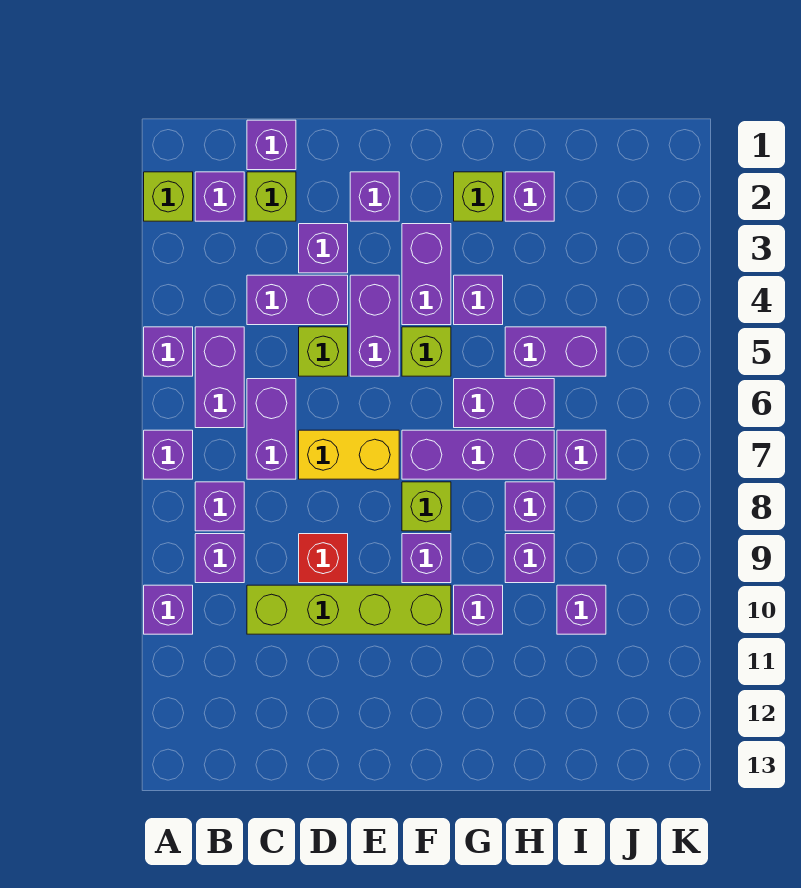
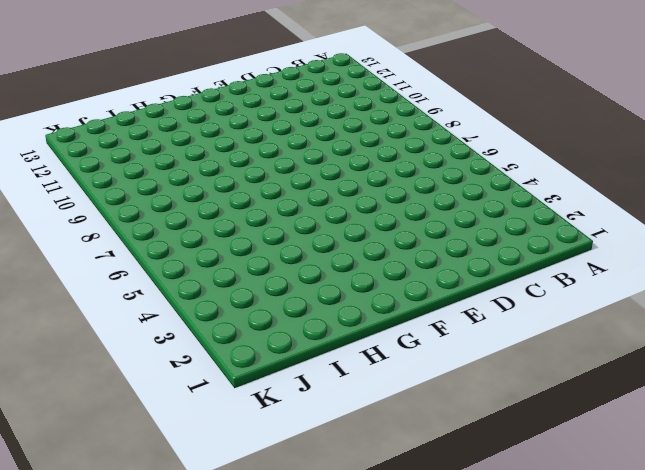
none -> lime brick A2 level 1
none -> purple brick A5 level 1
none -> purple brick A7 level 1
none -> purple brick A10 level 1

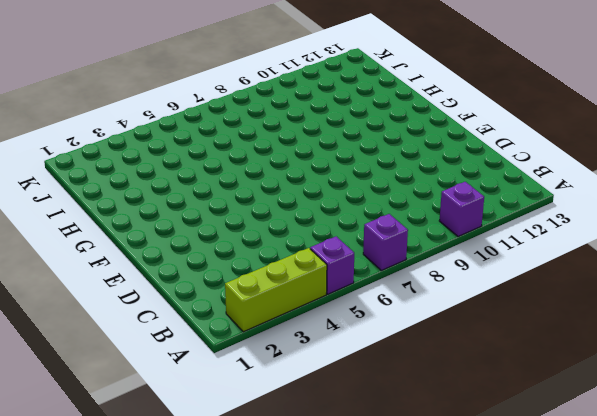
lime brick A2:A4 level 1 -> lime brick A2 level 1
none -> purple brick B2 level 1
none -> purple brick B5:B6 level 1
none -> purple brick B8 level 1
none -> purple brick B9 level 1

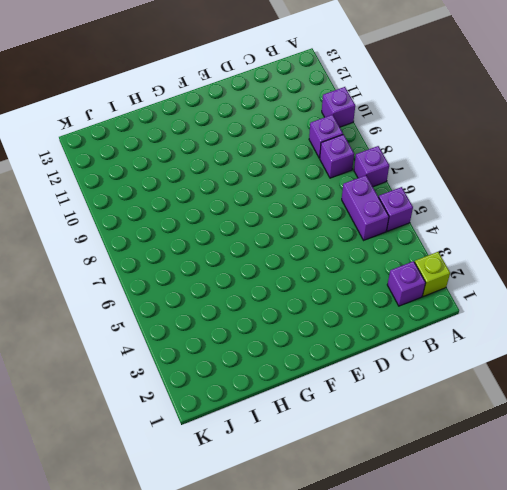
none -> purple brick C1 level 1
none -> lime brick C2 level 1
none -> purple brick C4:D4 level 1
none -> purple brick C6:C7 level 1

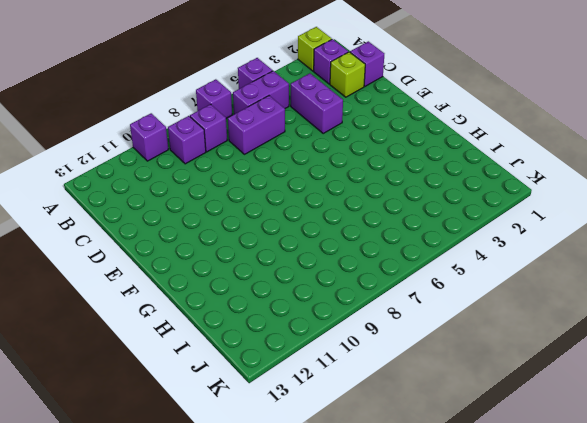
none -> lime brick C10:F10 level 1
none -> purple brick D3 level 1
none -> lime brick D5 level 1
none -> yellow brick D7:E7 level 1

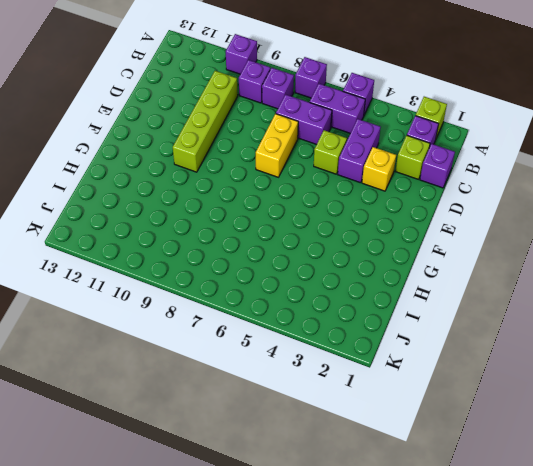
yellow brick D3 level 1 -> purple brick D3 level 1
none -> red brick D9 level 1
none -> purple brick E2 level 1
none -> purple brick E4:E5 level 1
none -> purple brick F3:F4 level 1

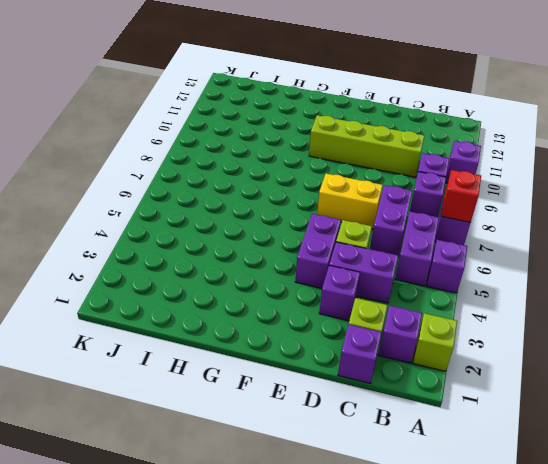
red brick A7 level 2 -> red brick D9 level 1
none -> purple brick E2 level 1
none -> purple brick F3:F4 level 1
none -> lime brick F5 level 1
none -> purple brick F7:H7 level 1

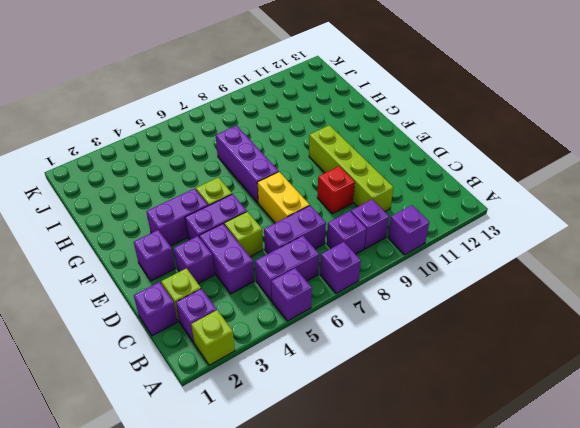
none -> lime brick F8 level 1
none -> purple brick F9 level 1
none -> lime brick G2 level 1
none -> purple brick G4 level 1

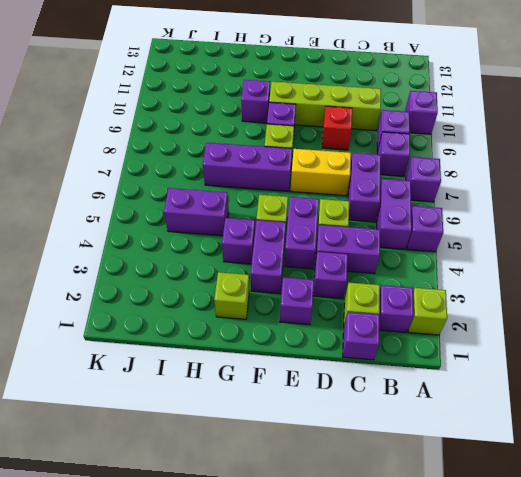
none -> purple brick G6:H6 level 1
none -> purple brick H2 level 1
none -> purple brick H8 level 1
none -> purple brick H9 level 1

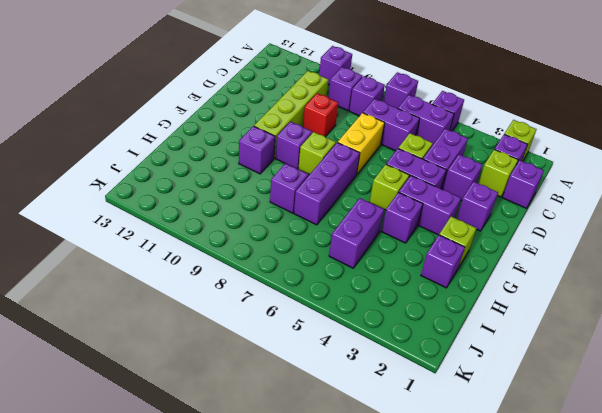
none -> purple brick G6:H6 level 1
none -> purple brick H9 level 1
none -> purple brick I7 level 1
none -> purple brick I10 level 1

